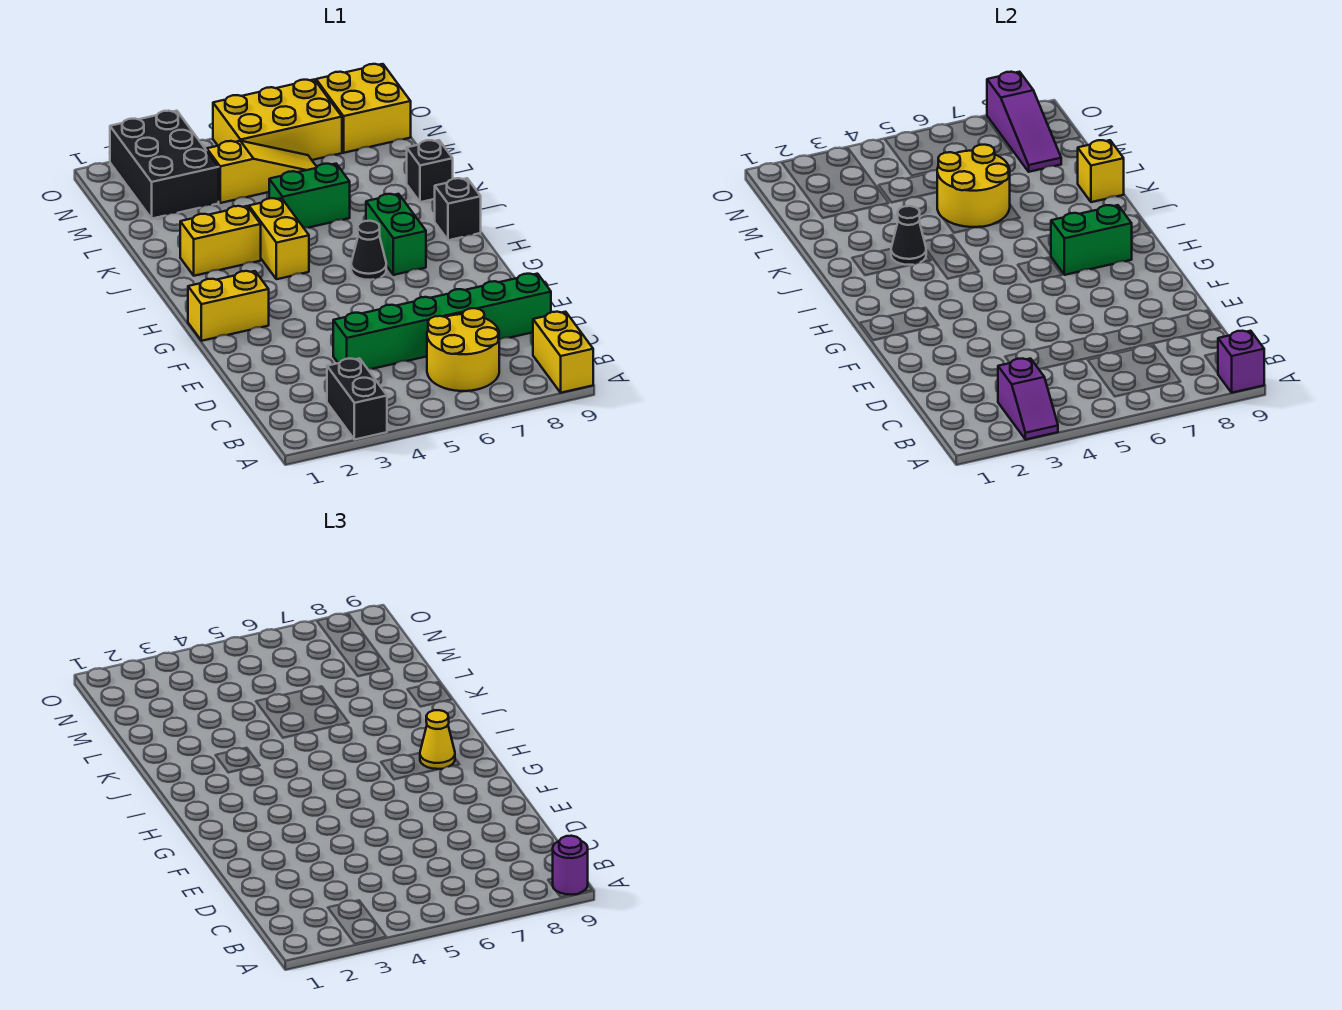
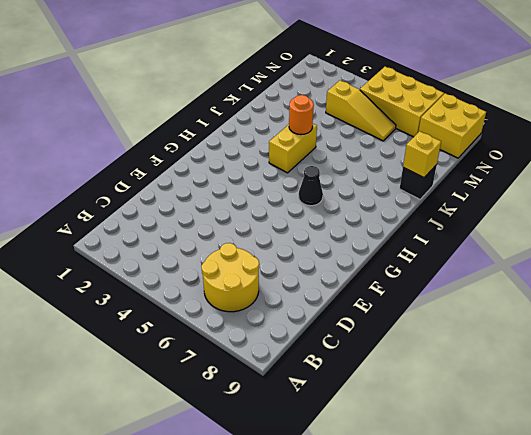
orange round brick J4 level 2 -> none
none -> black brick A3:B3 level 1
none -> yellow brick A9:B9 level 1
none -> green brick D4:D9 level 1

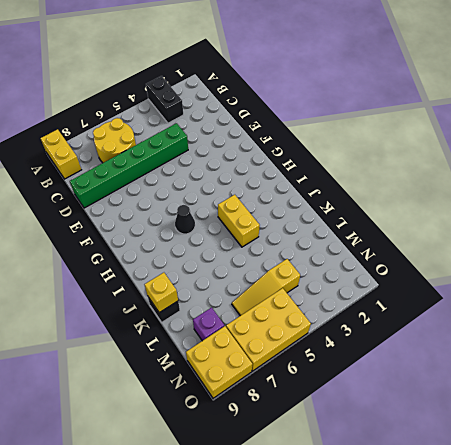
purple brick M8 level 1 -> purple brick A9 level 2
none -> yellow brick G1:G2 level 1
none -> green brick H7:I7 level 1
none -> black brick I9 level 1

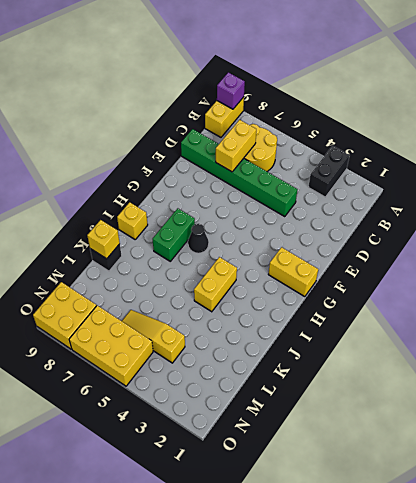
yellow brick C7:D7 level 2 -> yellow brick J2:J3 level 1
yellow brick I9 level 1 -> black brick I9 level 1
none -> green brick K5:K6 level 1
none -> black brick M2:O3 level 1
none -> purple slope A3:B3 level 2 top B

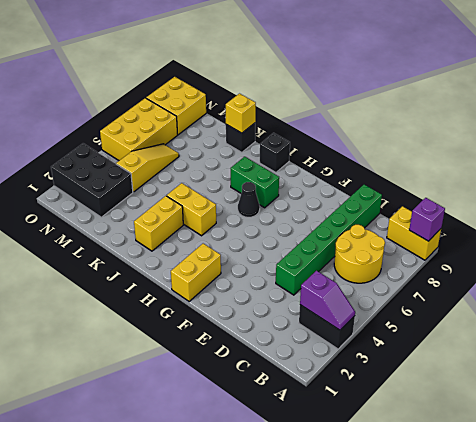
none -> green brick K5:K6 level 1
none -> green brick H7:H8 level 2
none -> black cone J3 level 2

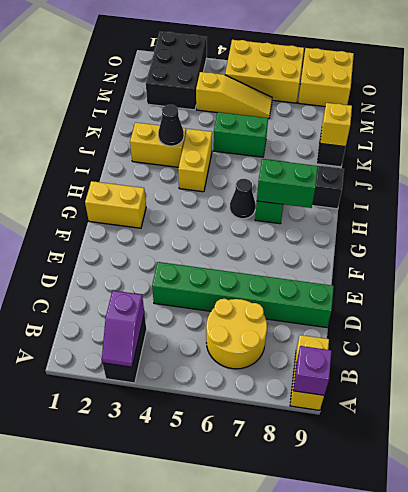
none -> yellow round brick K5:L6 level 2
none -> purple slope M8:O8 level 2 top O
none -> purple round brick A9 level 3

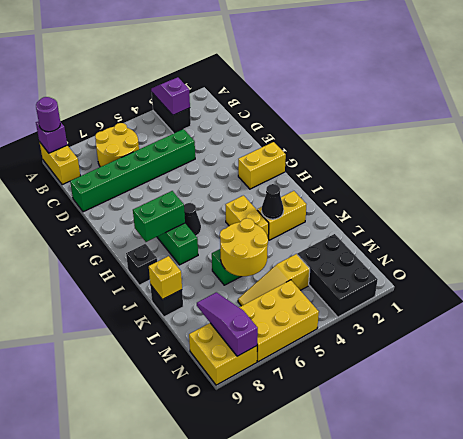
none -> yellow cone H8 level 3

